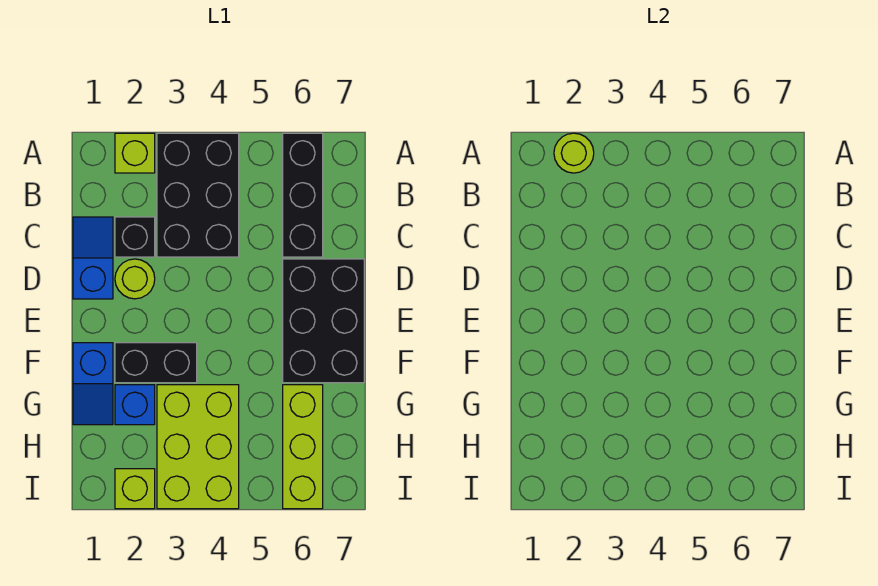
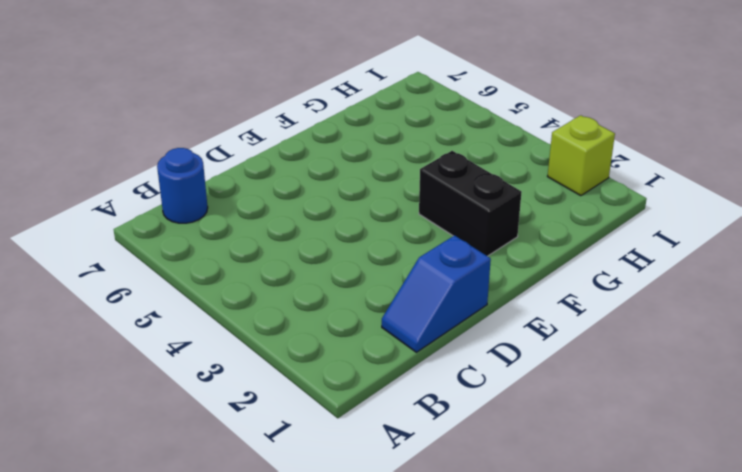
blue round brick B7 level 1 -> none
none -> lime brick A2 level 1
none -> black brick A3:C4 level 1
none -> black brick A6:C6 level 1

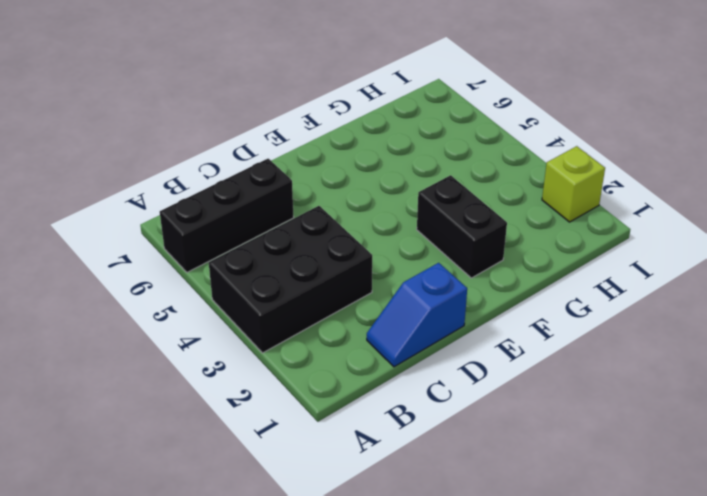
none -> lime brick A2 level 1
none -> black brick C2 level 1
none -> lime round brick D2 level 1

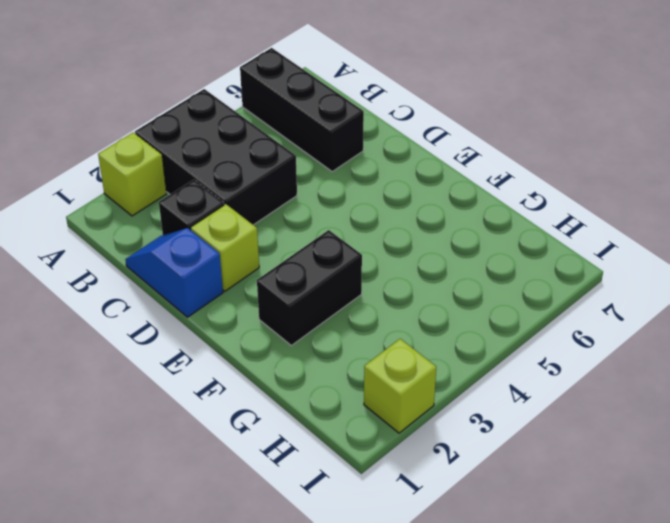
lime brick D2 level 1 -> lime round brick D2 level 1
none -> black brick D6:F7 level 1
none -> blue slope F1:G1 level 1 top F
none -> blue brick G2 level 1

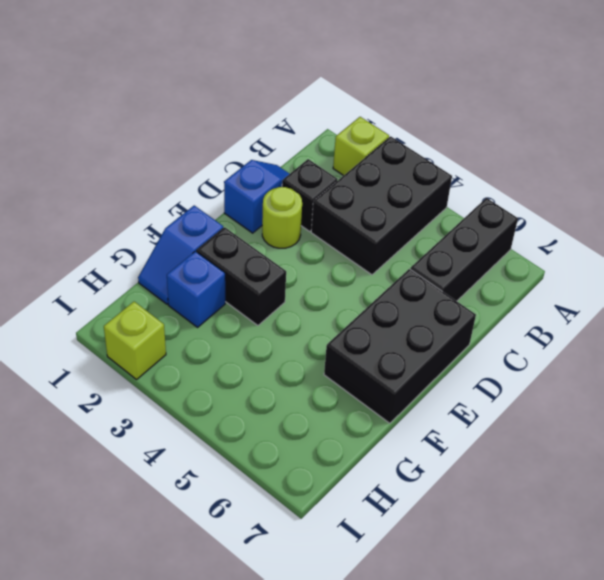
none -> lime brick G3:I4 level 1
none -> lime brick G6:I6 level 1
none -> lime round brick A2 level 2

